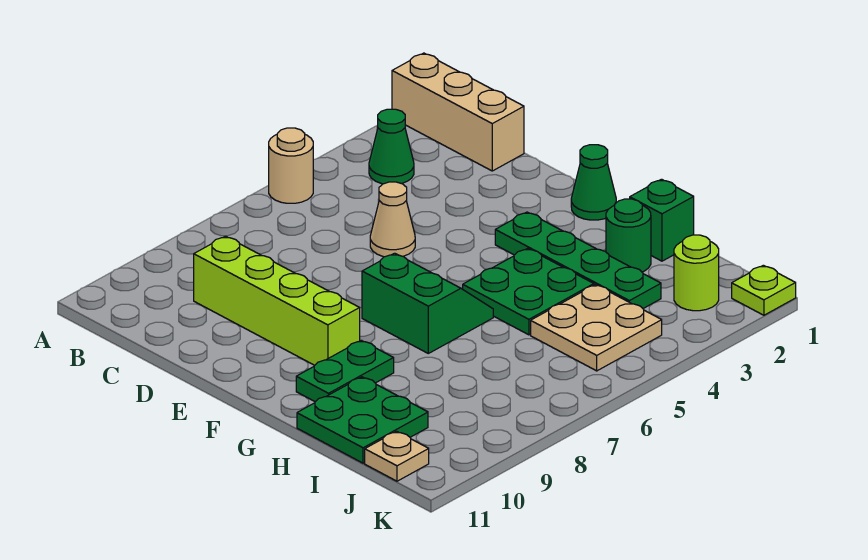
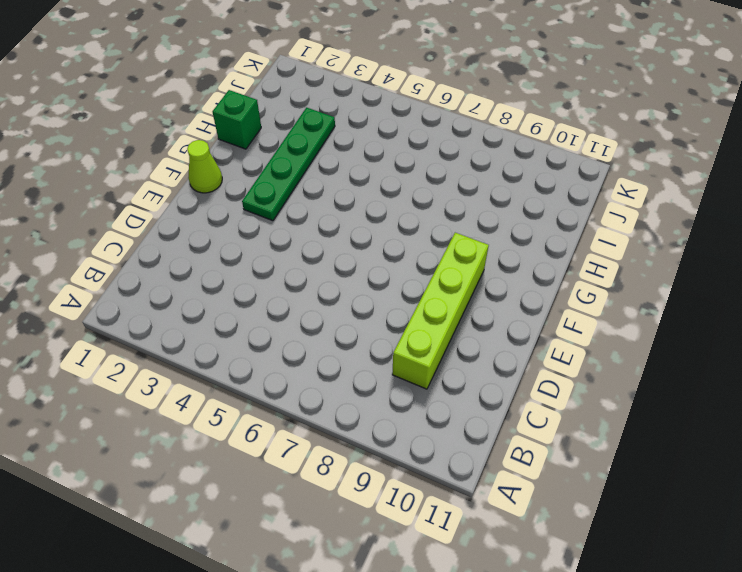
lime cone F1 level 1 -> green cone F1 level 1
none -> tan brick A1:C1 level 1
none -> tan round brick A5 level 1
none -> green cone B3 level 1

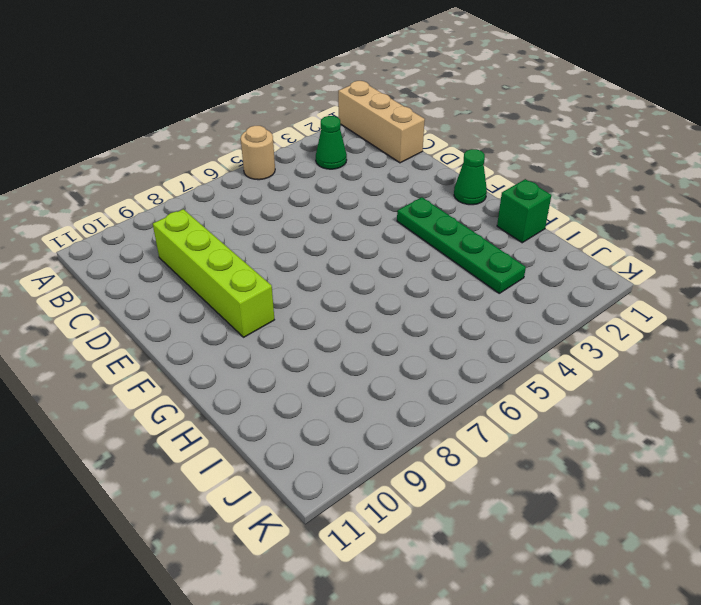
none -> tan cone D5 level 1
none -> green slope F6:G7 level 1 top 7
none -> green plate G4:H5 level 1

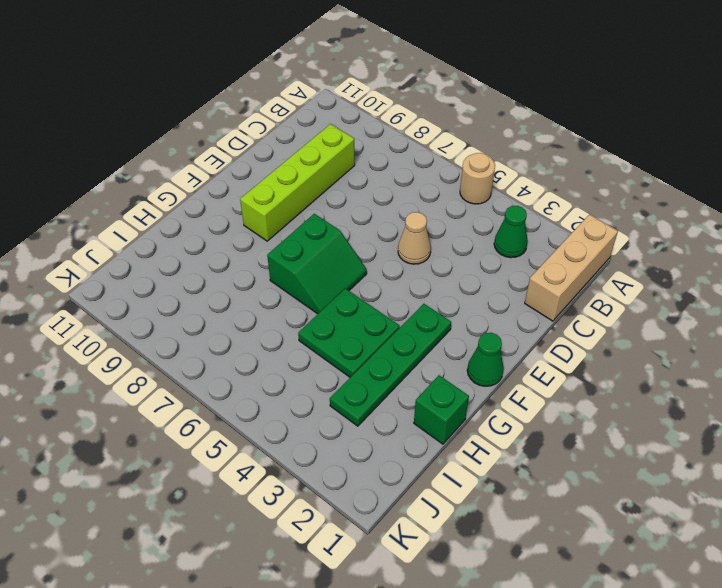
none -> green plate G9:G10 level 1
none -> green round brick H2 level 1
none -> green plate H10:I11 level 1

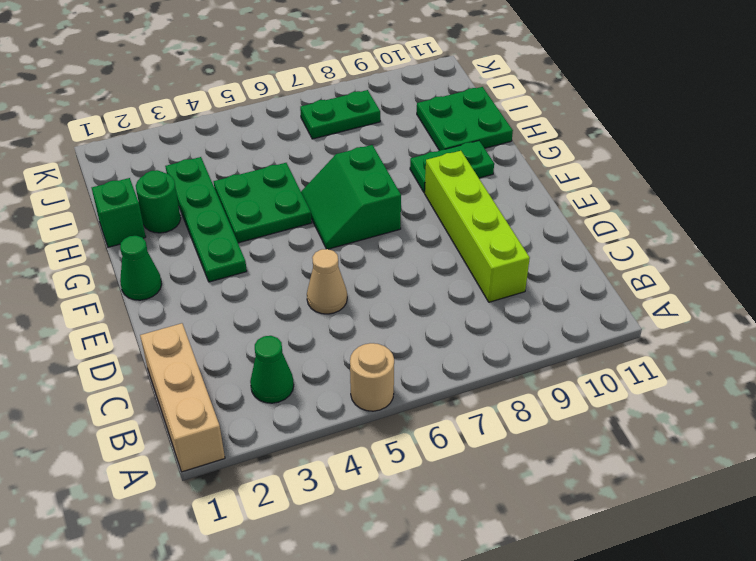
green plate J7:J8 level 1 -> none
none -> tan plate I4:J5 level 1
none -> lime round brick J2 level 1
none -> tan plate J11 level 1

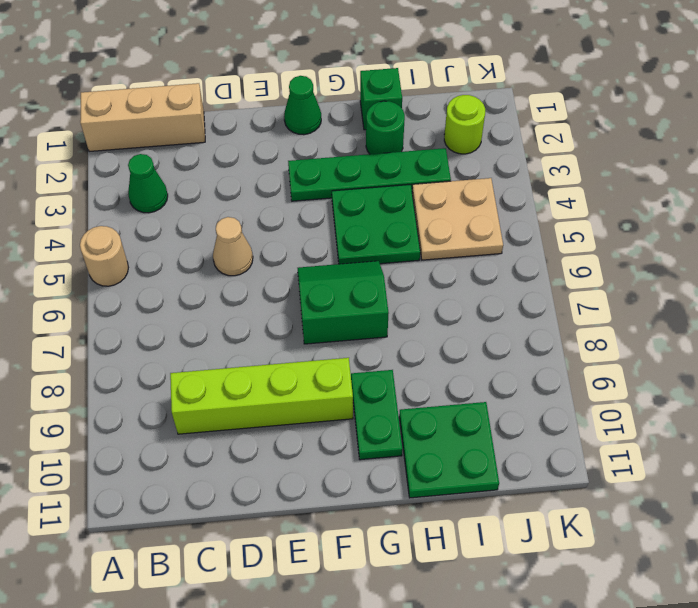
none -> tan plate J11 level 1
none -> lime plate K1 level 1

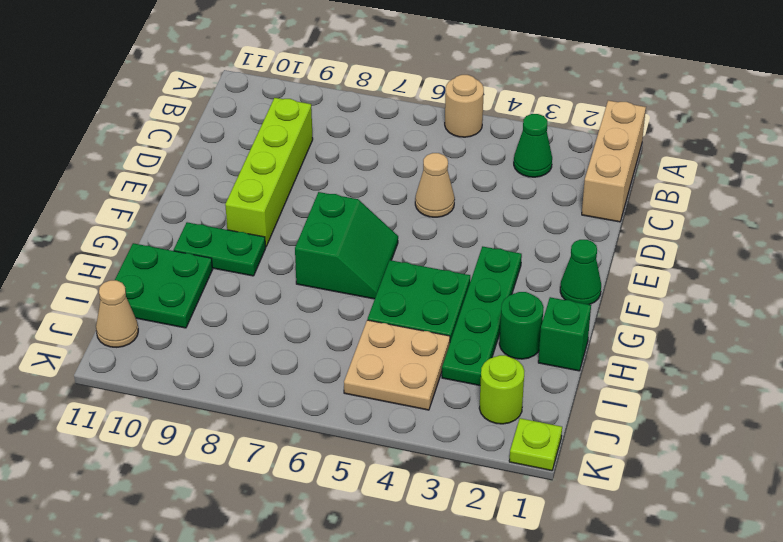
tan cone J11 level 1 -> tan plate J11 level 1

